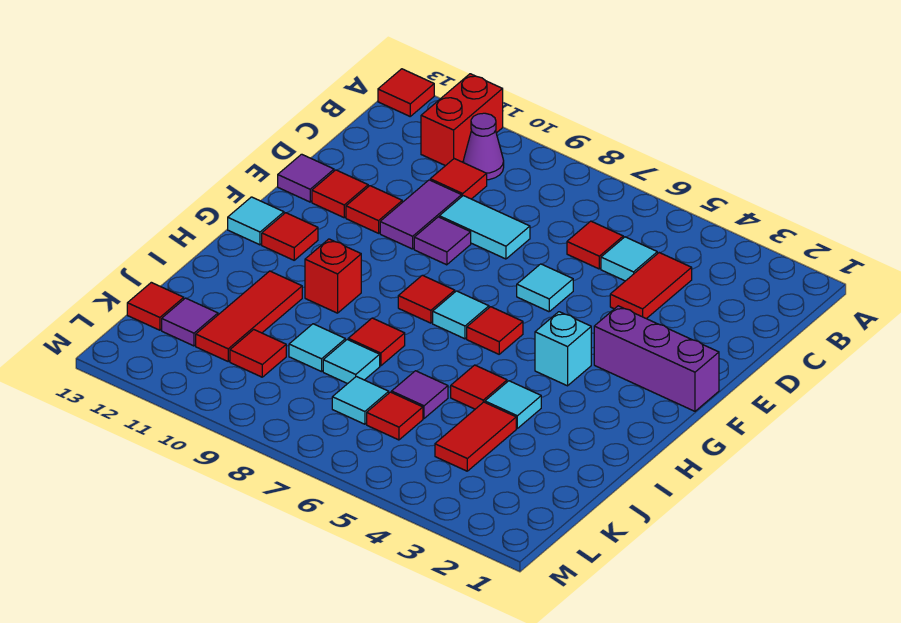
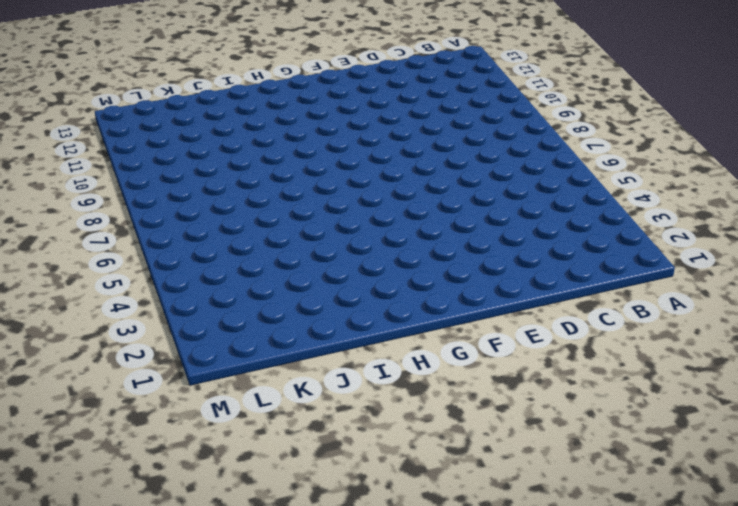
none -> red brick A11:B11 level 1
none -> red tile A13 level 1
none -> purple cone B10 level 1
none -> red tile C4:D4 level 1

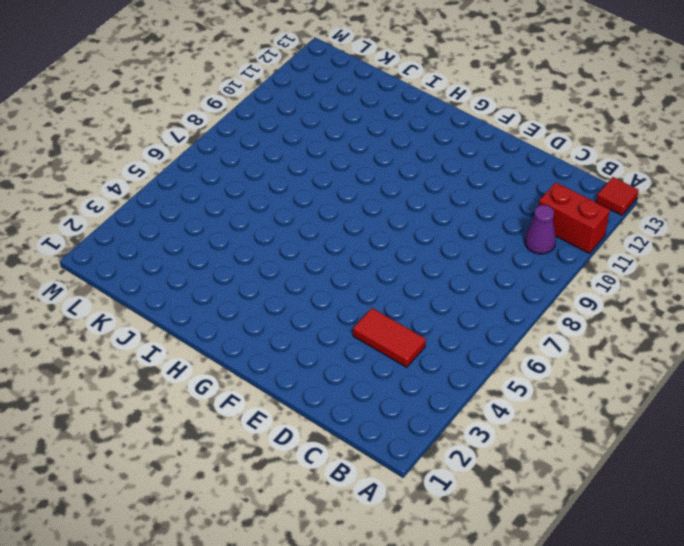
none -> cyan tile C5 level 1
none -> red tile C6 level 1
none -> red tile C10 level 1
none -> cyan tile D8:D9 level 1

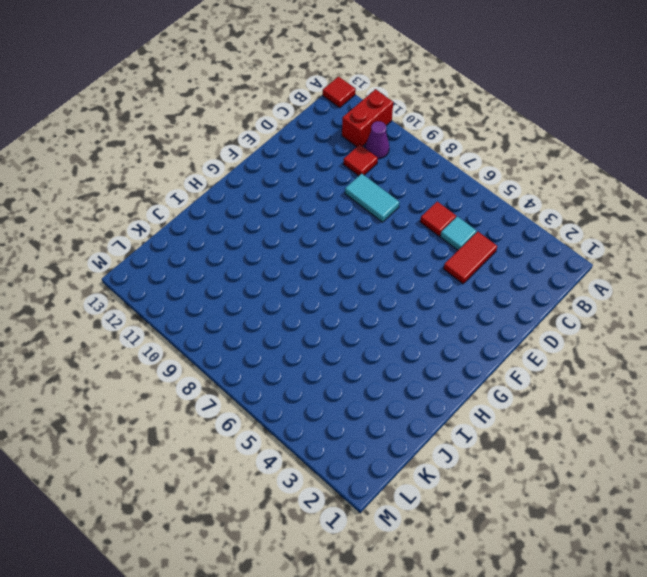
none -> purple tile D10:E10 level 1
none -> cyan tile E6 level 1
none -> purple tile E9 level 1
none -> red tile E11 level 1

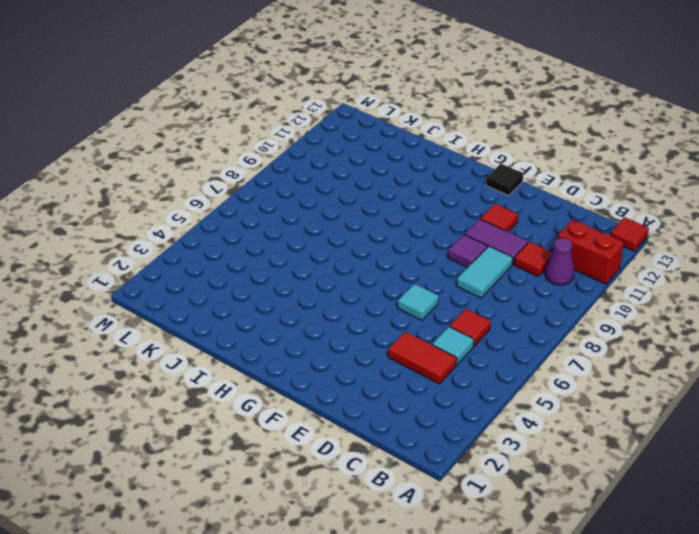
black tile F13 level 1 -> none
none -> red tile E12 level 1
none -> purple tile E13 level 1
none -> purple brick F1:F3 level 1
none -> cyan brick G4 level 1

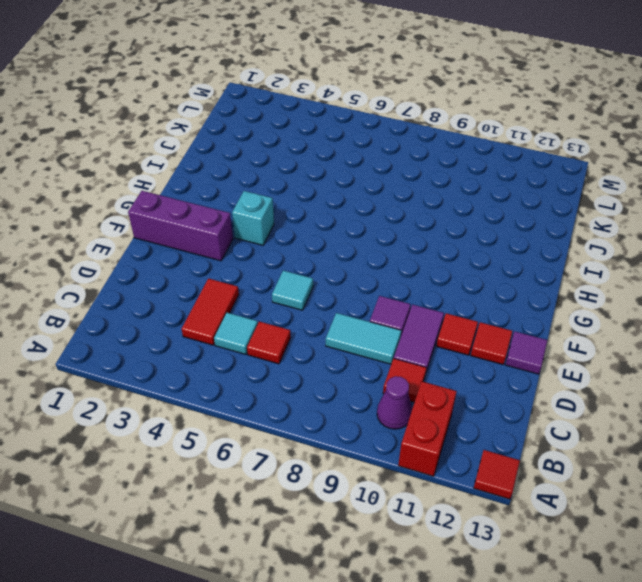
none -> red tile G6 level 1
none -> cyan tile G7 level 1
none -> red tile G8 level 1
none -> red tile G12 level 1

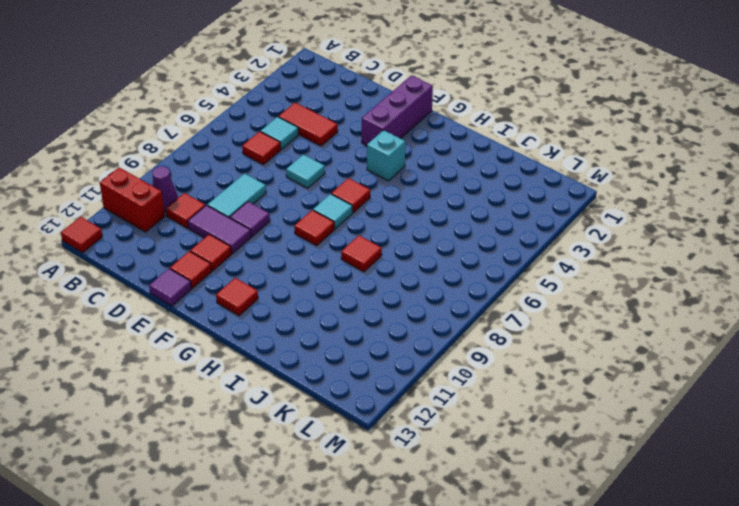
none -> cyan tile G13 level 1
none -> red brick H10 level 1
none -> cyan tile I4 level 1
none -> red tile I5 level 1

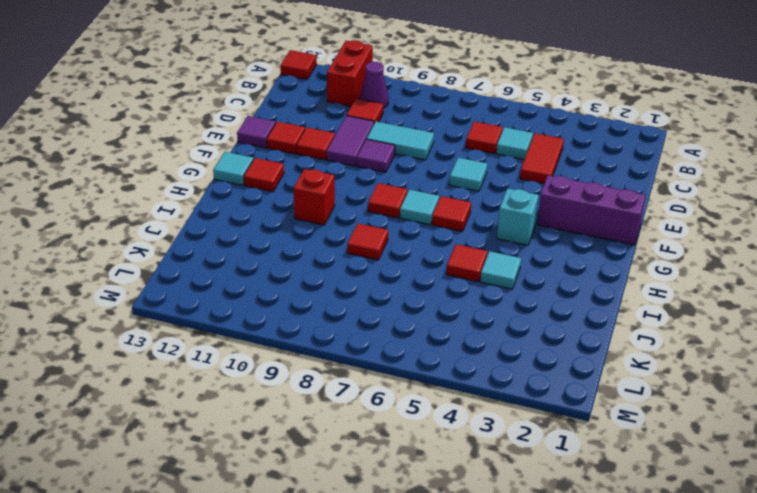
none -> red tile I11:K11 level 1
none -> red tile J4:K4 level 1
none -> purple tile J6 level 1
none -> cyan tile J8 level 1

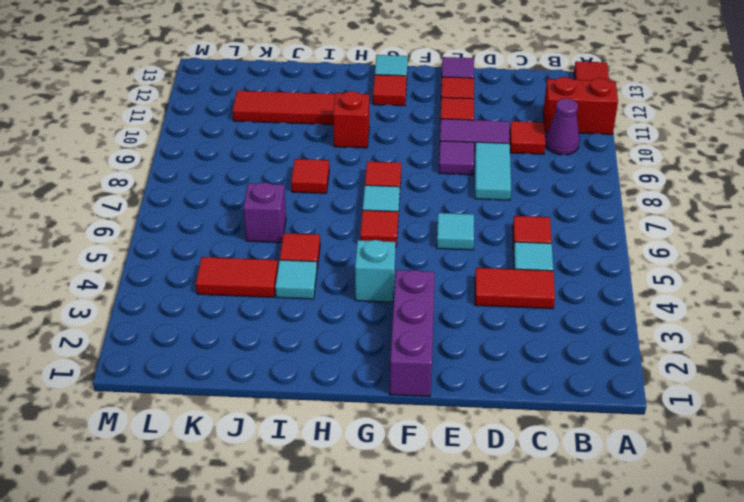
purple brick J6 level 1 -> purple tile J6 level 1
none -> cyan tile J8 level 1
none -> cyan tile J9 level 1
none -> red tile K6 level 1
none -> cyan tile K7 level 1

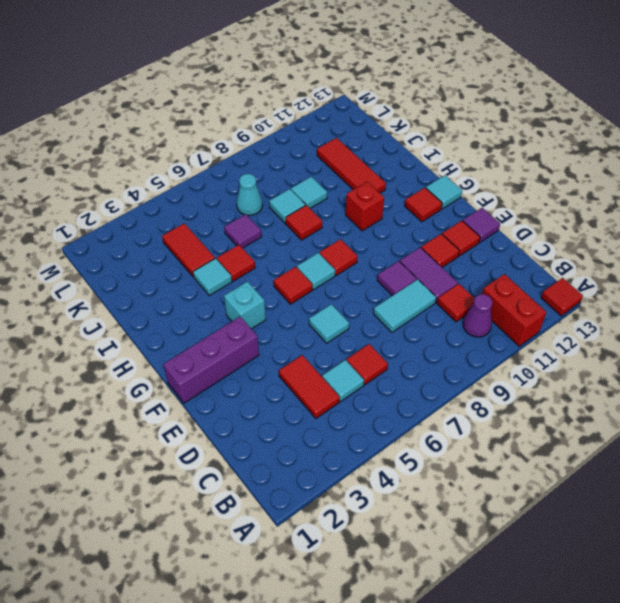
cyan cone K7 level 1 -> cyan tile K7 level 1
none -> red tile K6 level 1
none -> red tile K10 level 1
none -> purple tile K12 level 1
none -> red tile K13 level 1

